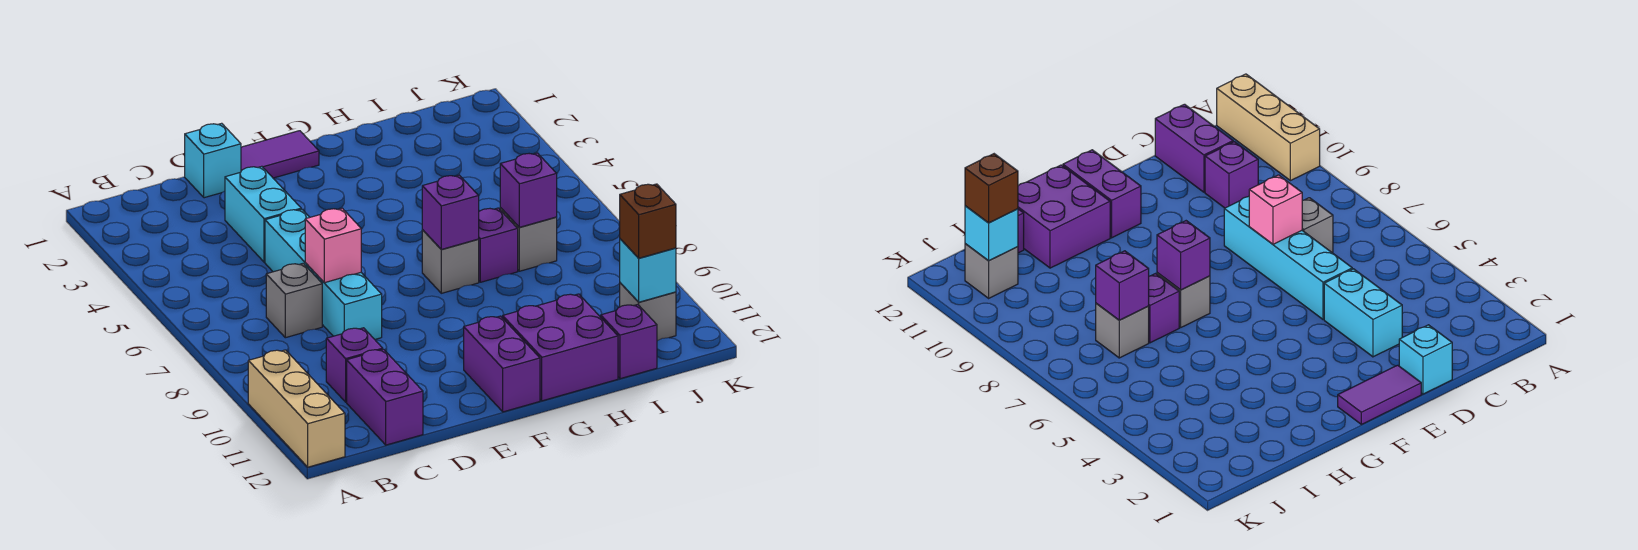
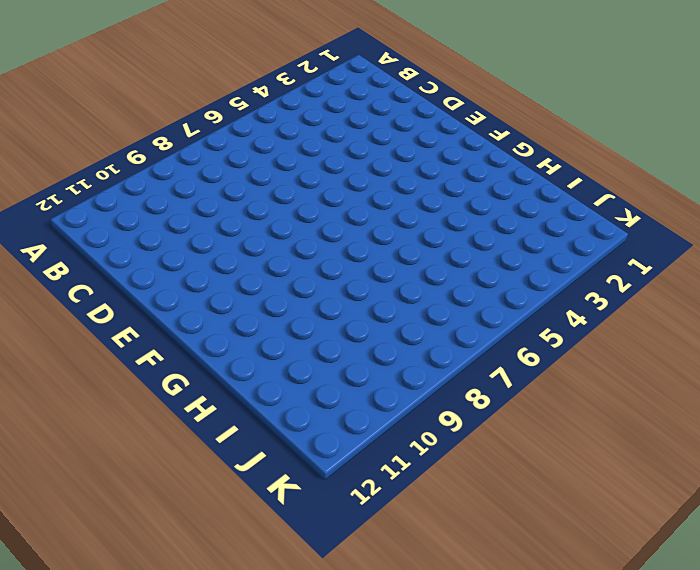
none -> tan brick A10:A12 level 1
none -> grey brick C7 level 1
none -> purple brick C10 level 1

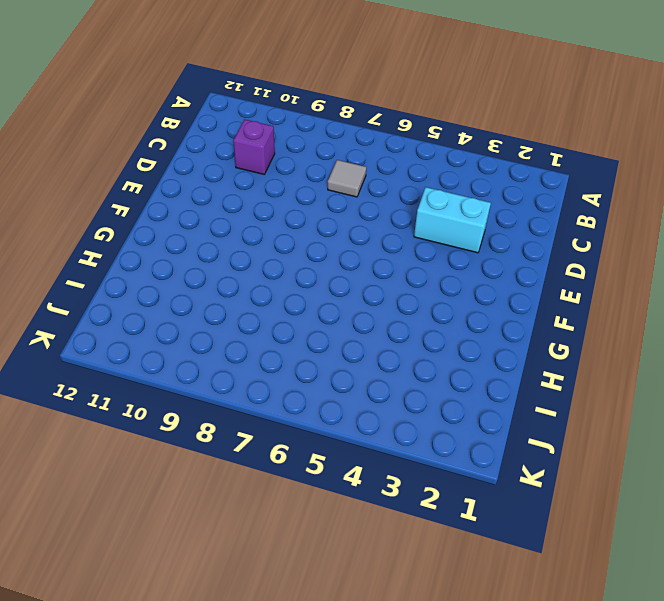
grey tile C7 level 1 -> grey brick C7 level 1
none -> tan brick A10:A12 level 1
none -> purple brick C11:C12 level 1
none -> cyan brick D1 level 1

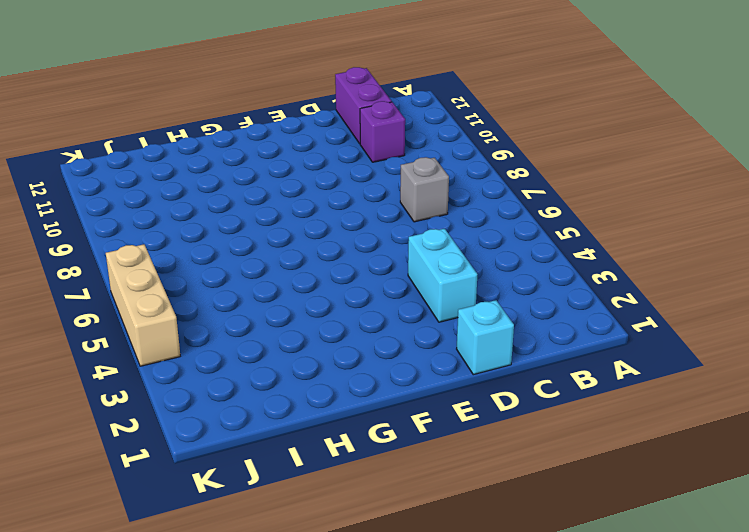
tan brick K4:K6 level 1 -> tan brick A10:A12 level 1
none -> cyan brick D5:D8 level 1
none -> purple tile E1:F1 level 1
none -> purple brick F11:F12 level 1

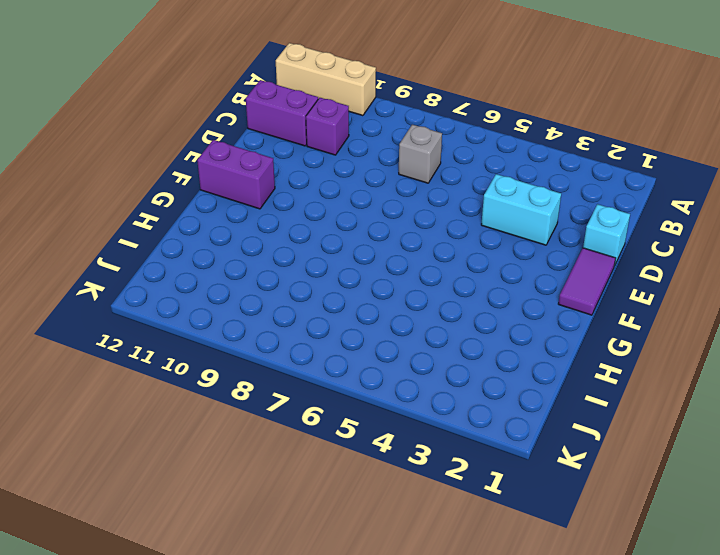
none -> cyan brick D5:D8 level 1
none -> grey brick G7 level 1
none -> purple brick G11:H12 level 1

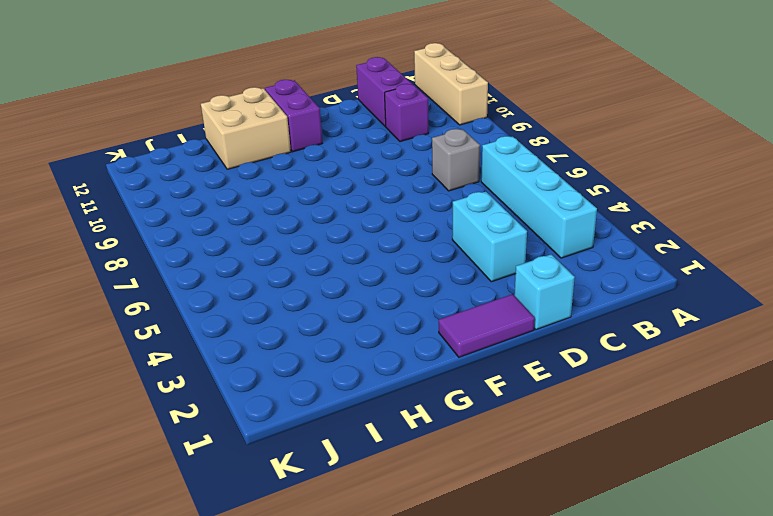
cyan brick B3:B6 level 1 -> cyan brick D5:D8 level 1
tan brick G11:H12 level 1 -> purple brick G11:H12 level 1
none -> grey brick G7 level 1
none -> purple brick H7 level 1
none -> grey brick I7 level 1

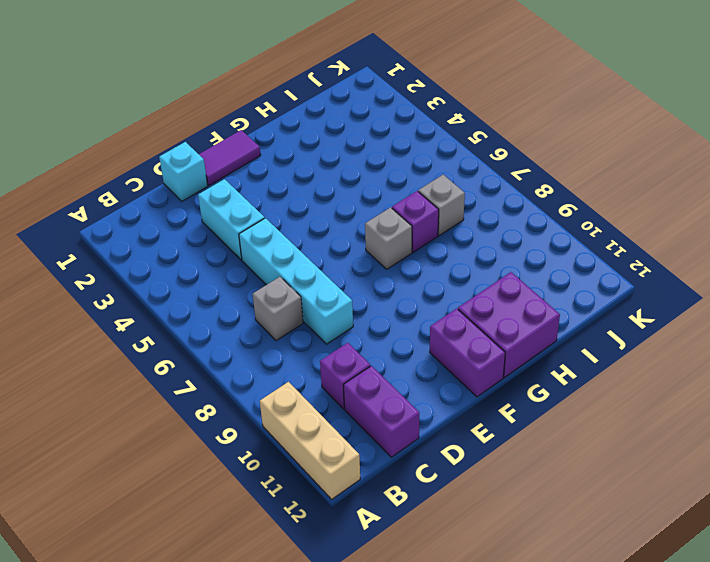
none -> purple brick I12 level 1
none -> grey brick J11 level 1
none -> pink brick D7 level 2

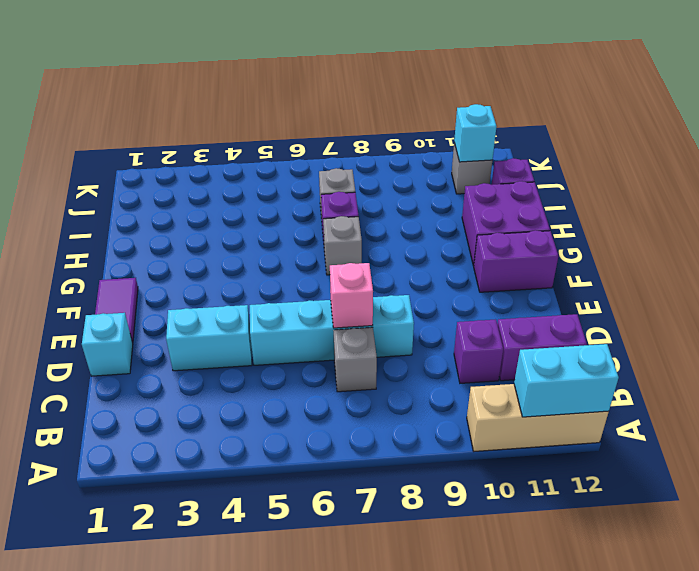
cyan brick A11:A12 level 2 -> none
none -> purple brick G7 level 2
none -> purple brick I7 level 2
none -> brown brick J11 level 3

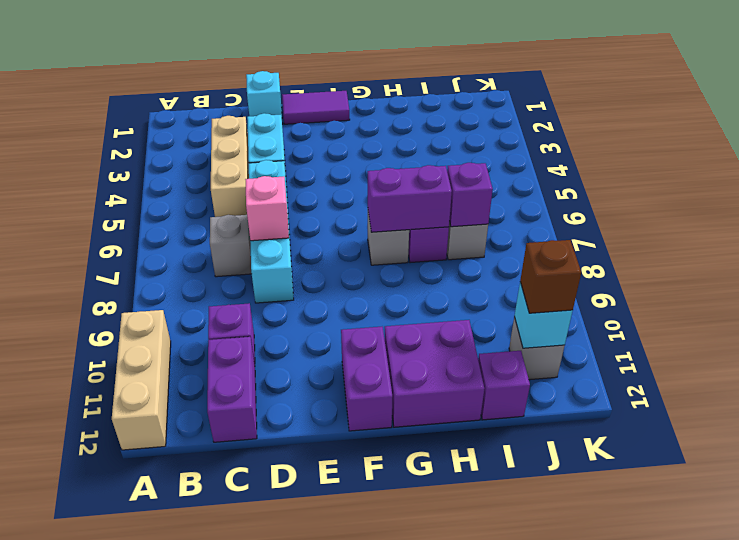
tan brick C3:C5 level 1 -> none
purple brick G7:H7 level 2 -> purple brick G7 level 2

